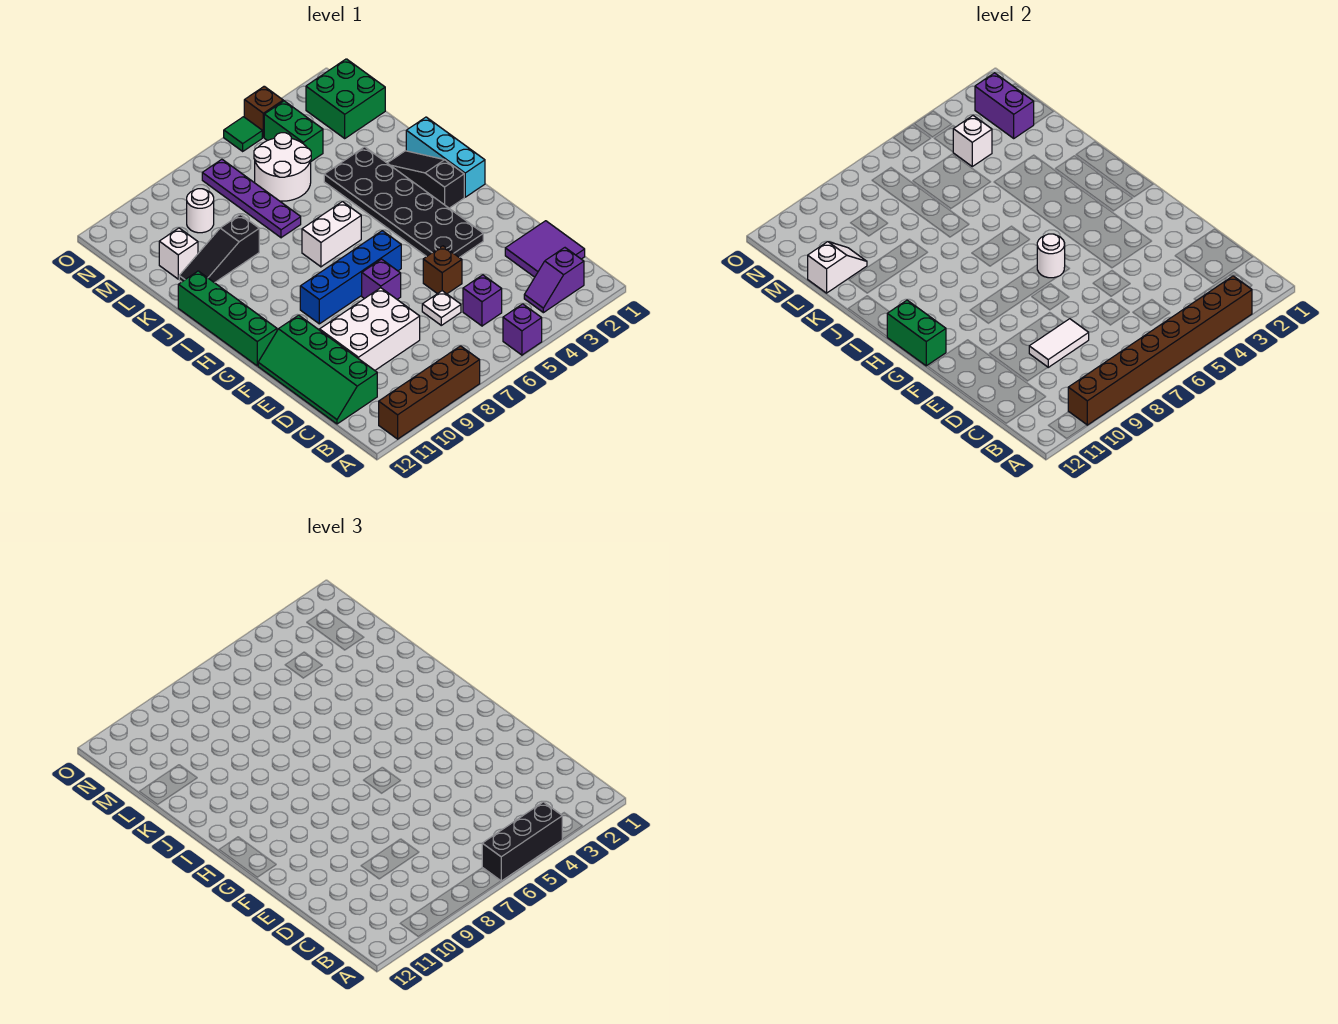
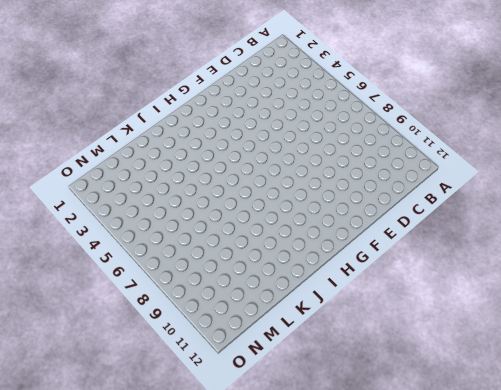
none -> purple brick A5 level 1
none -> brown brick A8:A11 level 1
none -> purple slope B2:B3 level 1 top 2
none -> purple tile C1:D2 level 1

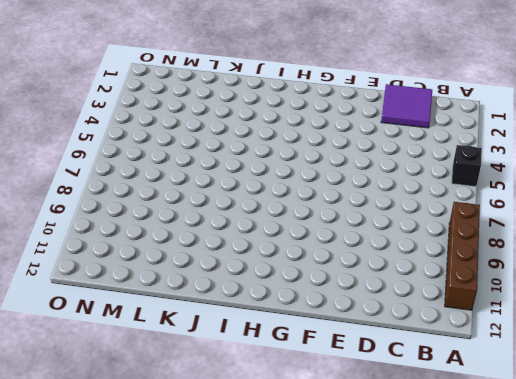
black brick A5 level 1 -> purple brick A5 level 1
none -> purple slope B2:B3 level 1 top 2
none -> purple brick C5 level 1
none -> green slope C11:F12 level 1 top 11
none -> white plate D6 level 1

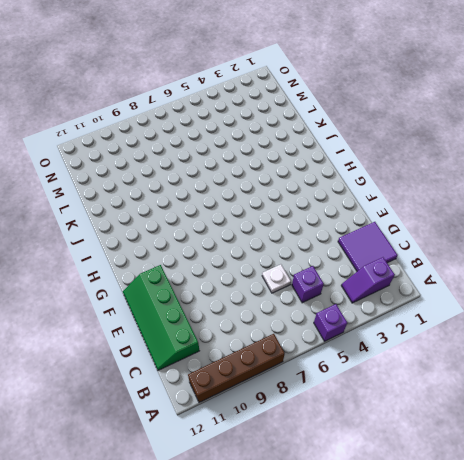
none -> white brick D8:E10 level 1
none -> brown brick E5 level 1
none -> black plate F3:K4 level 1
none -> purple brick F7 level 1

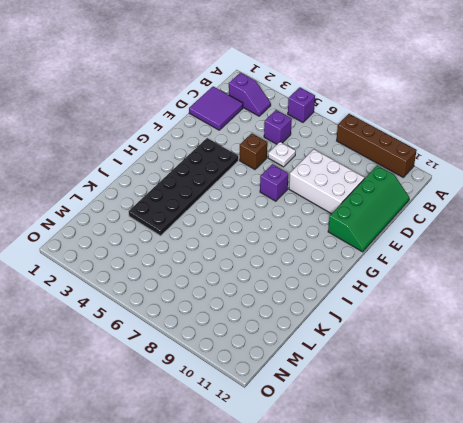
none -> blue brick G6:G9 level 1
none -> green brick G12:J12 level 1
none -> cyan brick H1:J1 level 1
none -> black slope H2:J2 level 1 top H

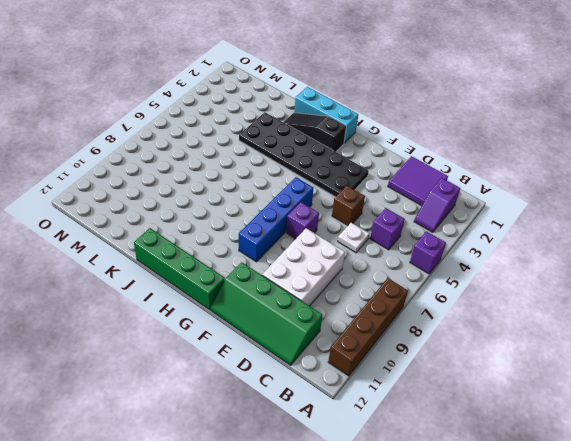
none -> white brick I6:I7 level 1
none -> purple plate K7:N7 level 1
none -> black slope K9:K11 level 1 top 9
none -> white round brick L5:M6 level 1

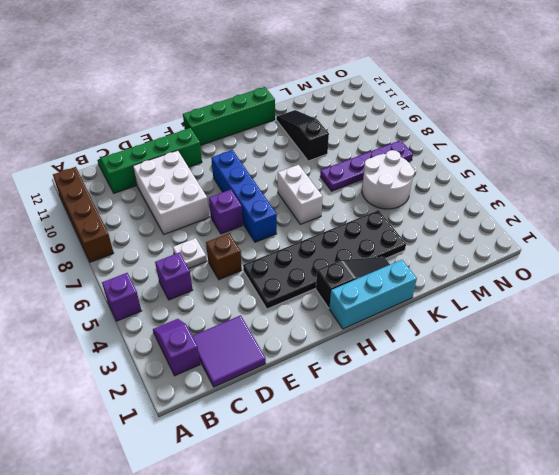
none -> white brick L11 level 1
none -> green brick M1:N2 level 1
none -> green brick M4:N4 level 1
none -> white round brick M9 level 1

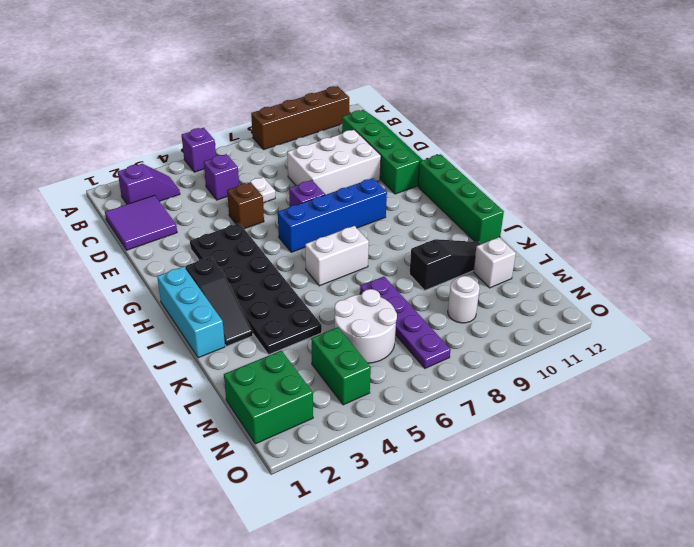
none -> brown brick O4 level 1
none -> green tile O5 level 1
none -> brown brick A3:A10 level 2
none -> white tile D8:D9 level 2

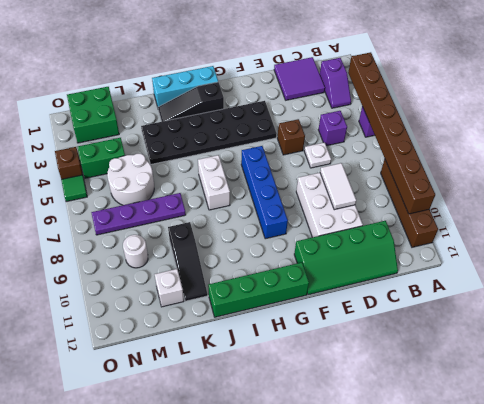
none -> purple brick F7 level 1
none -> white round brick G6 level 2
none -> green brick G12:H12 level 2
none -> white slope L11:L12 level 2 top 12

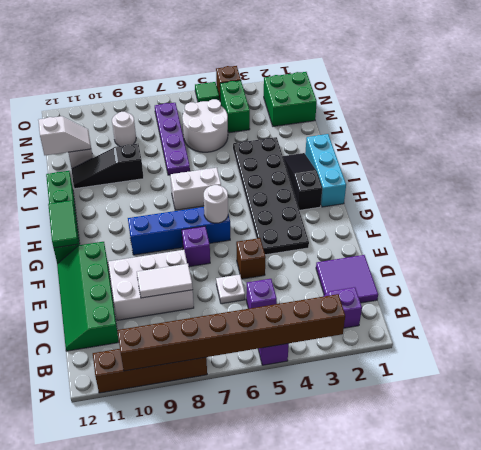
green tile G12:H12 level 2 -> green brick G12:H12 level 2
none -> purple brick M2:N2 level 2
none -> white brick M4 level 2
none -> black brick A4:A6 level 3

